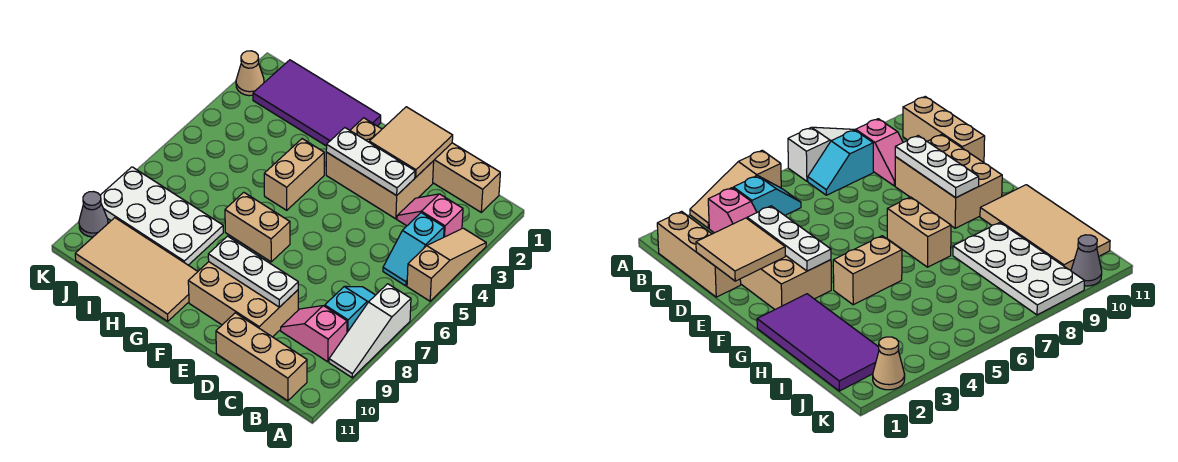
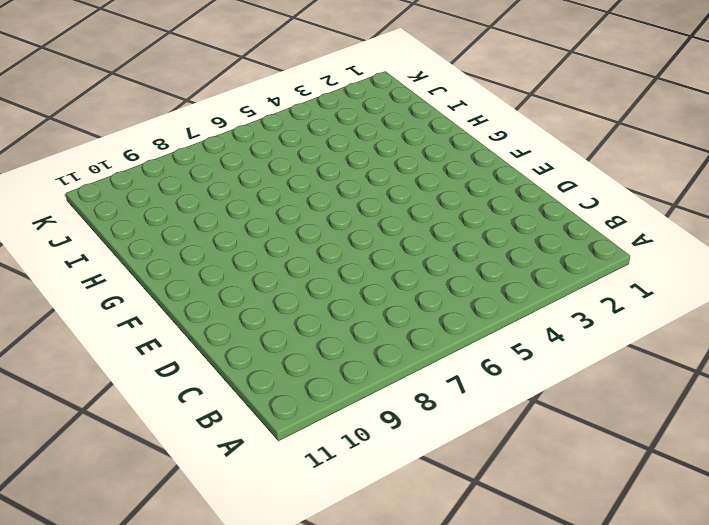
none -> tan slope A3:A5 level 1 top 5
none -> white slope A7:A9 level 1 top 7
none -> tan brick B1:D1 level 1

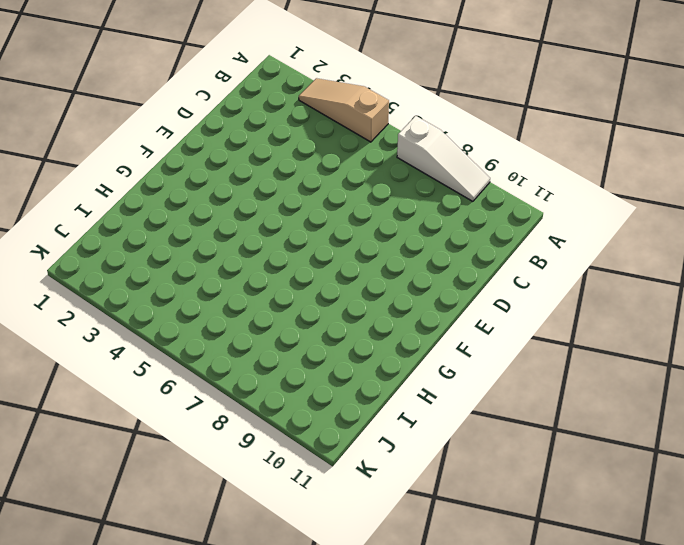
none -> tan brick B1:D1 level 1
none -> pink slope B3:C3 level 1 top B
none -> cyan slope B4:B5 level 1 top 4

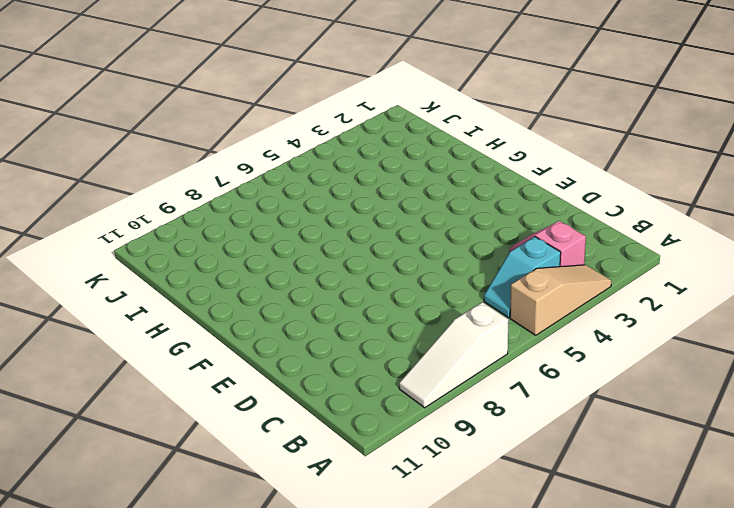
none -> tan brick B1:D1 level 1
none -> cyan slope B7:B8 level 1 top 8
none -> pink slope B9:C9 level 1 top B

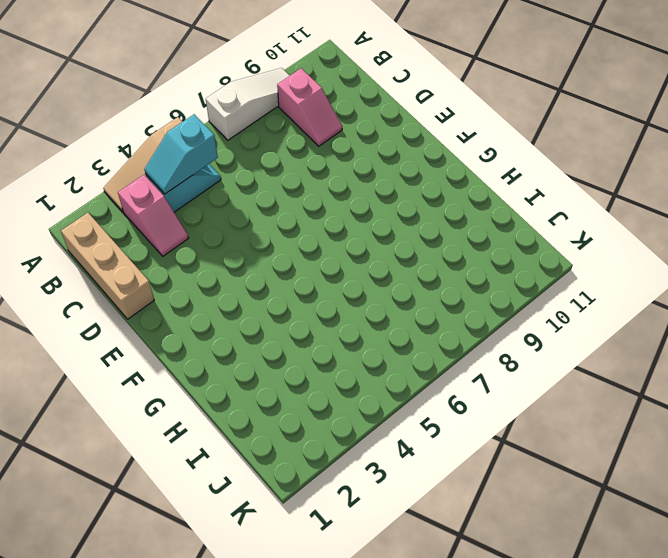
cyan slope B4:B5 level 2 top 5 -> cyan slope B7:B8 level 1 top 8
none -> tan brick B11:D11 level 1
none -> tan brick D2:F3 level 1
none -> tan brick D9:F10 level 1

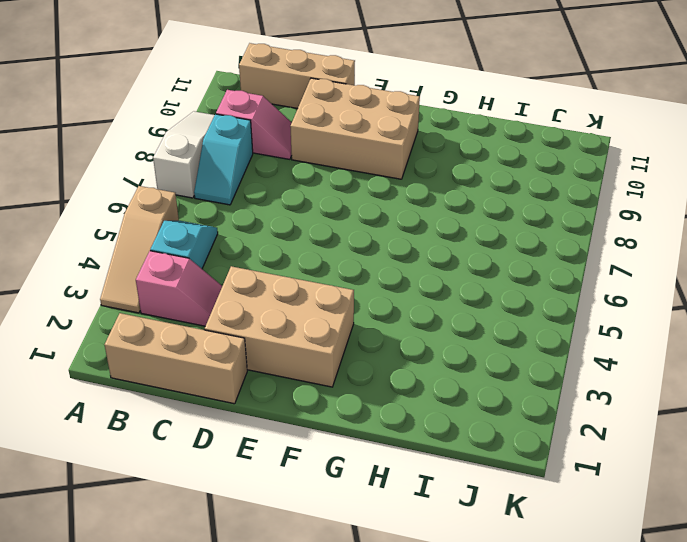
none -> tan brick F7:G7 level 1
none -> purple tile G1:J2 level 1
none -> tan brick G4:G5 level 1

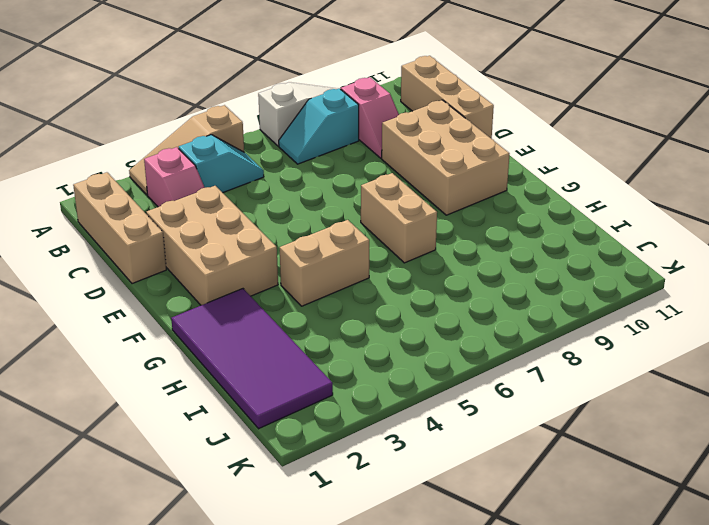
none -> tan tile G10:J11 level 1
none -> white plate H8:K9 level 1
none -> tan cone K2 level 1

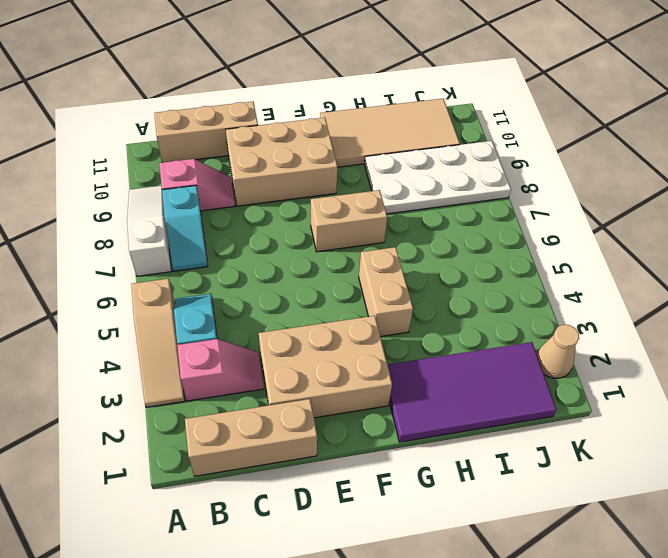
none -> grey cone K10 level 1
none -> tan tile D1:E2 level 2
none -> white plate D3:F3 level 2

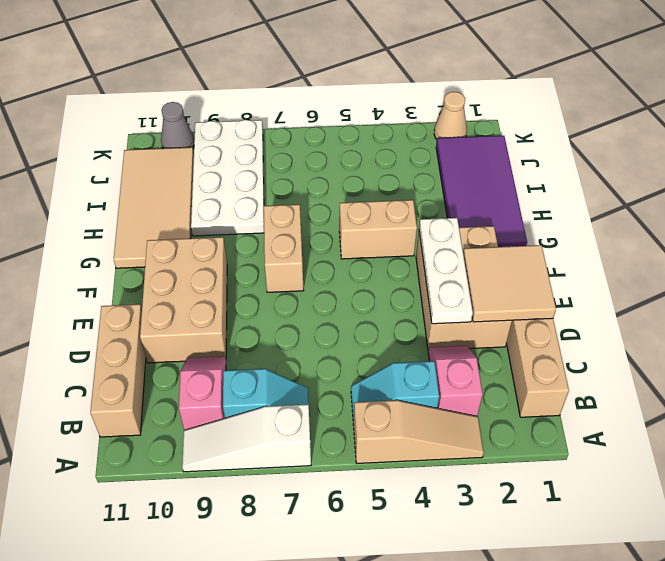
none -> white plate D9:F9 level 2

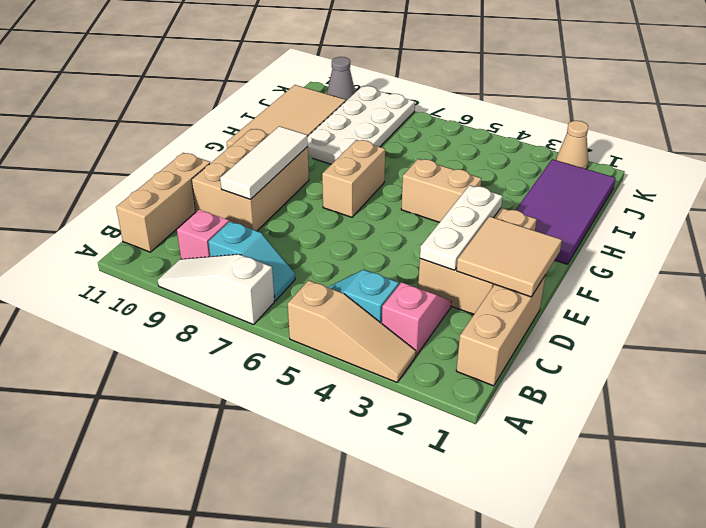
white tile D9:F9 level 2 -> white plate D9:F9 level 2

